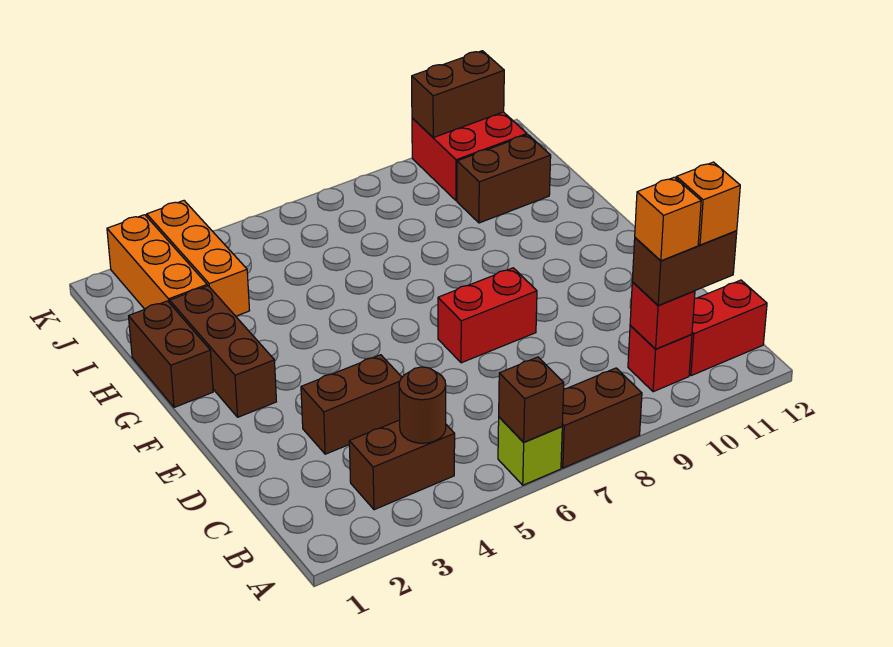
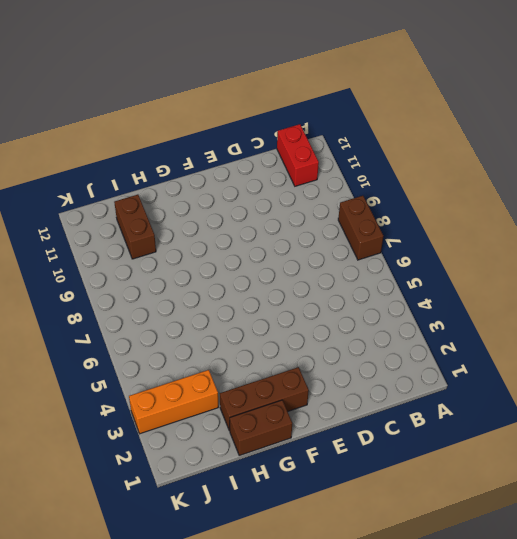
none -> lime brick A6 level 1
none -> brown brick B3:B4 level 1
none -> red brick B10 level 1

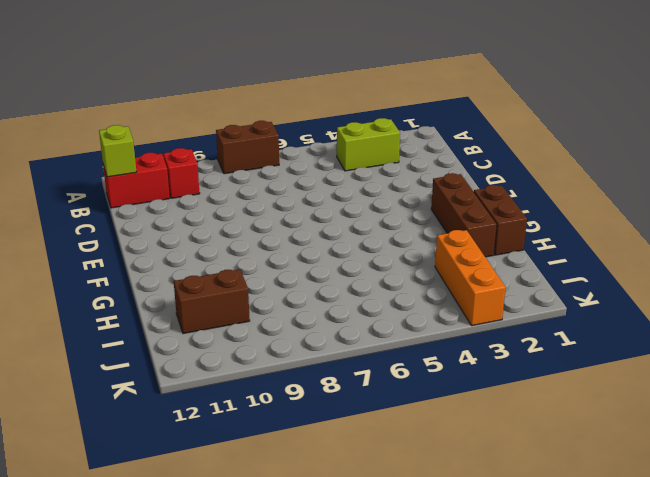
lime brick B3:B4 level 1 -> brown brick B3:B4 level 1
lime brick B12 level 2 -> lime brick A6 level 1
none -> brown brick D3:D4 level 1
none -> red brick E7:E8 level 1
none -> orange brick I2:K2 level 1

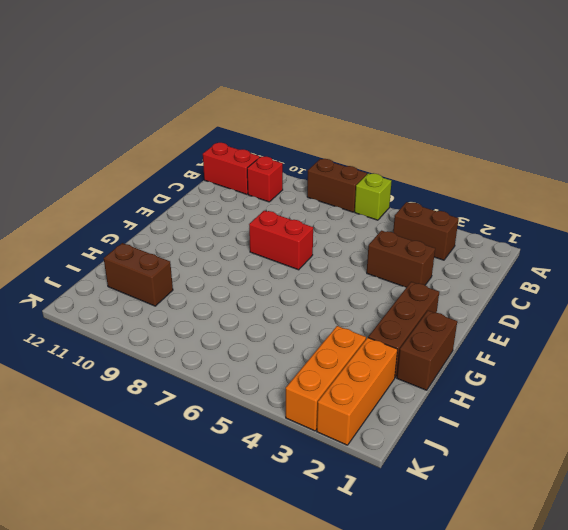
none -> red brick J10:K11 level 1
none -> brown brick A6 level 2
none -> brown round brick B4 level 2

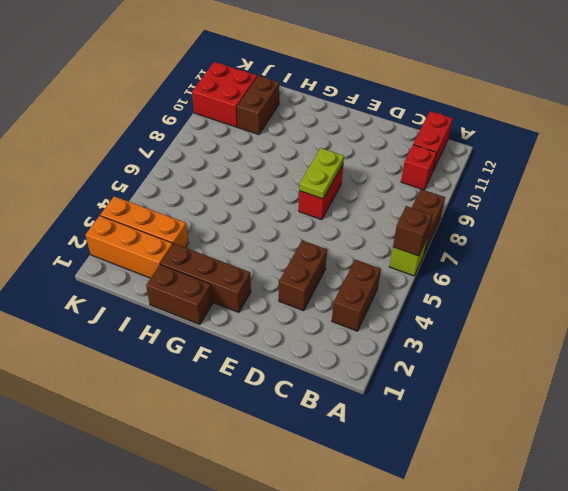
lime plate E7:E8 level 2 -> none
none -> brown round brick B4 level 2
none -> red brick B10 level 2
none -> brown brick K10:K11 level 2

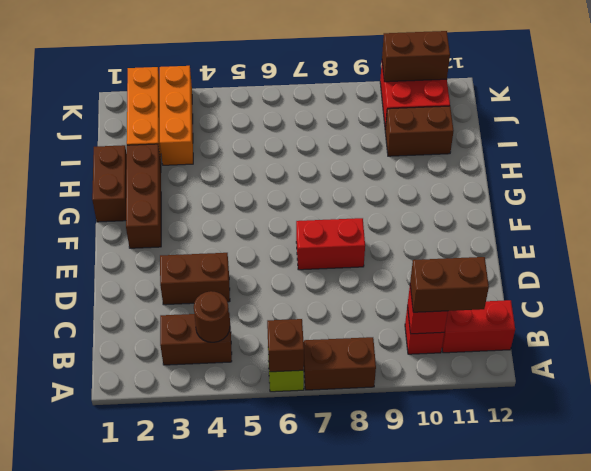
none -> orange brick B10 level 4
none -> orange brick B11 level 4

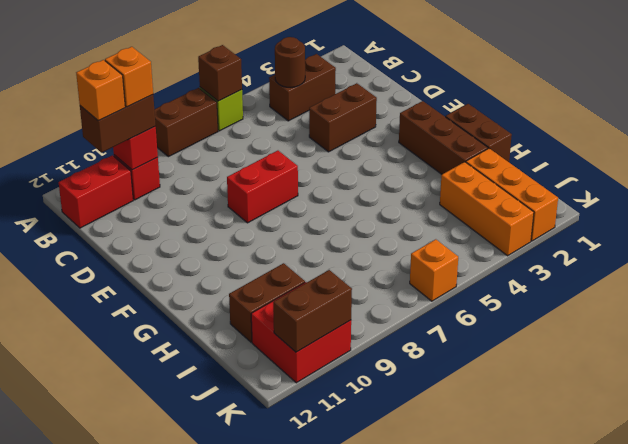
orange brick K6 level 1 -> none

